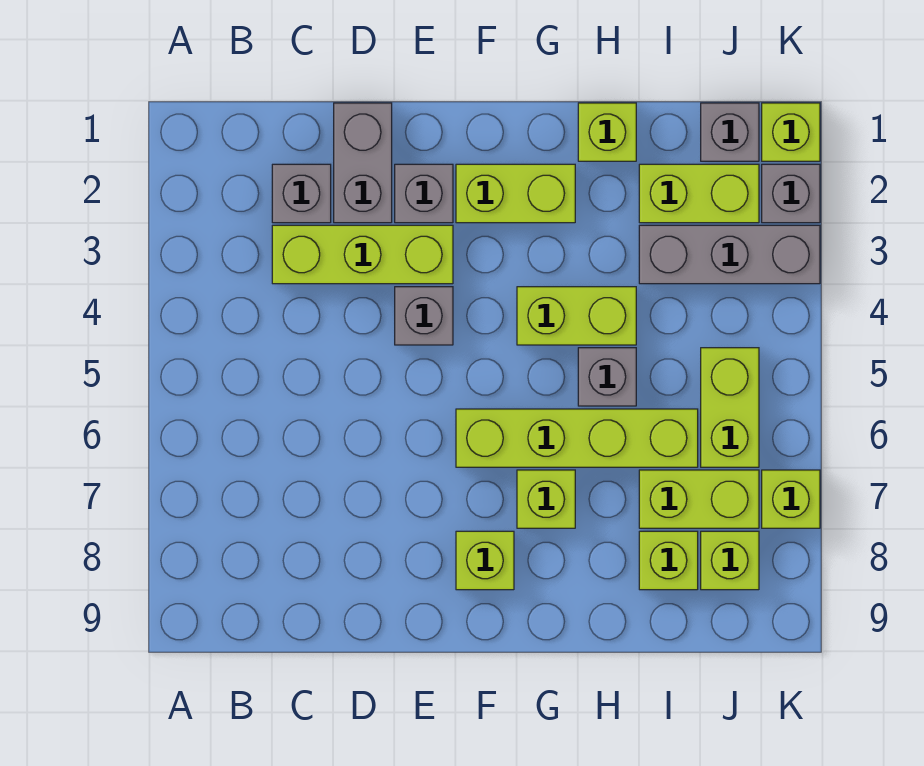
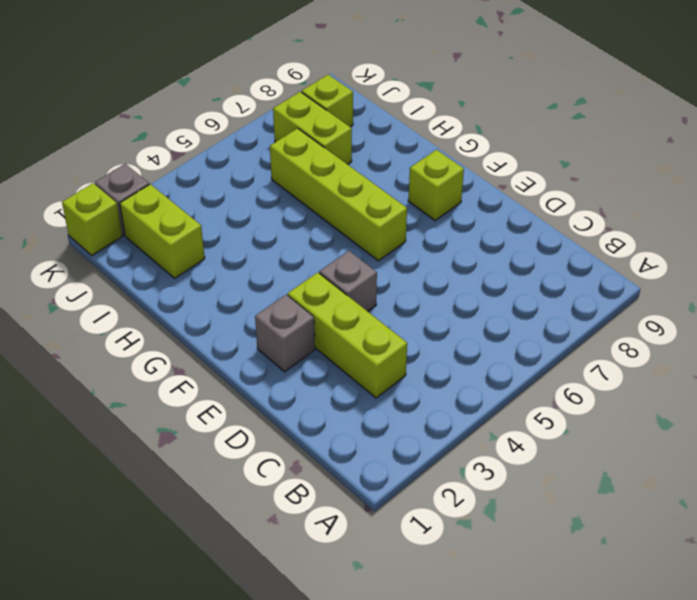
none -> grey brick C2 level 1
none -> grey brick D1:D2 level 1
none -> lime brick F2:G2 level 1

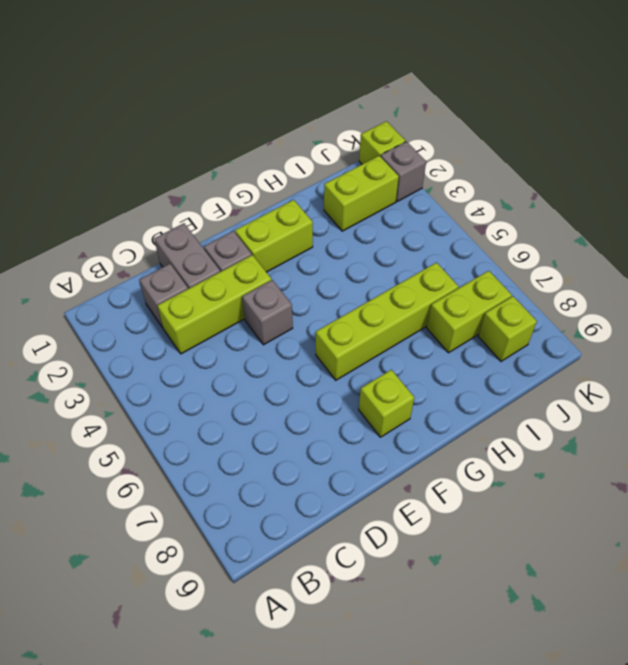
none -> lime brick G4:H4 level 1
none -> lime brick G7 level 1
none -> lime brick H1 level 1

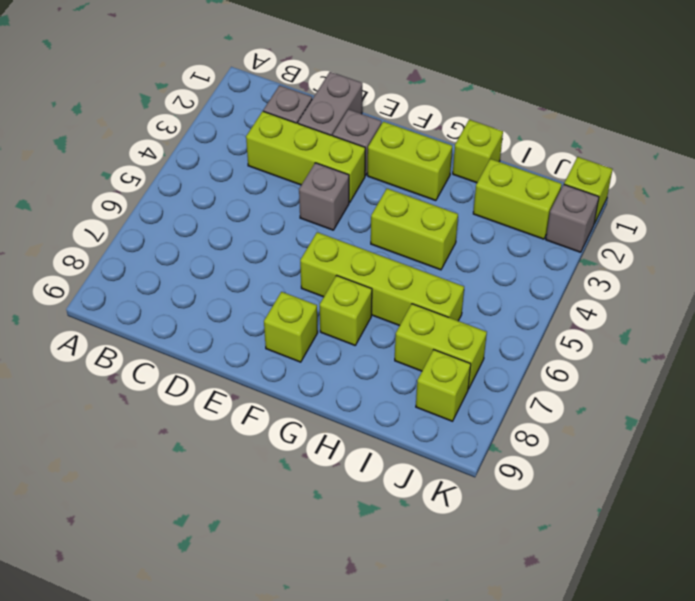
none -> grey brick H5 level 1
none -> grey brick I3:K3 level 1
none -> lime brick I8 level 1

